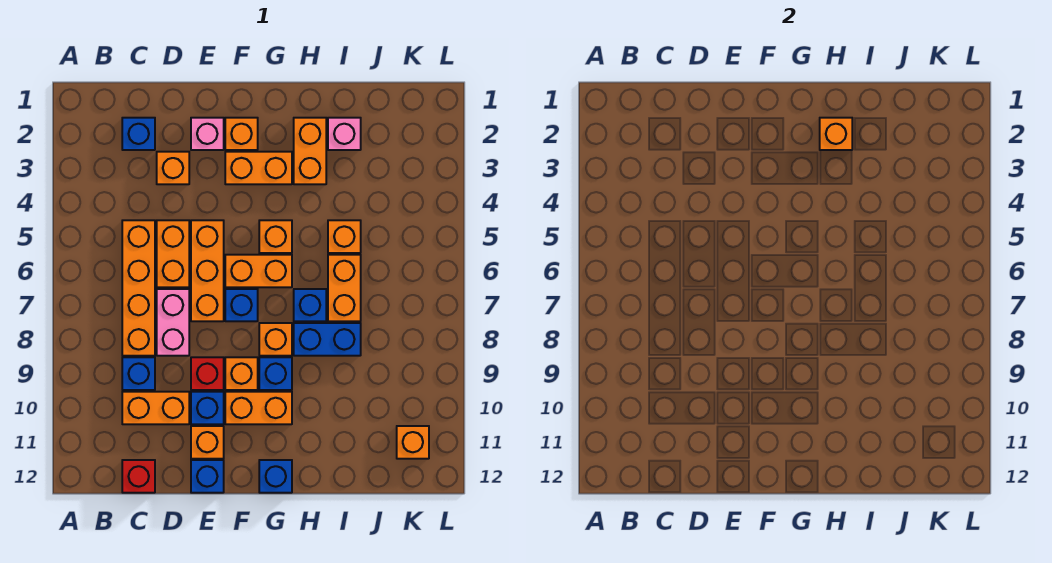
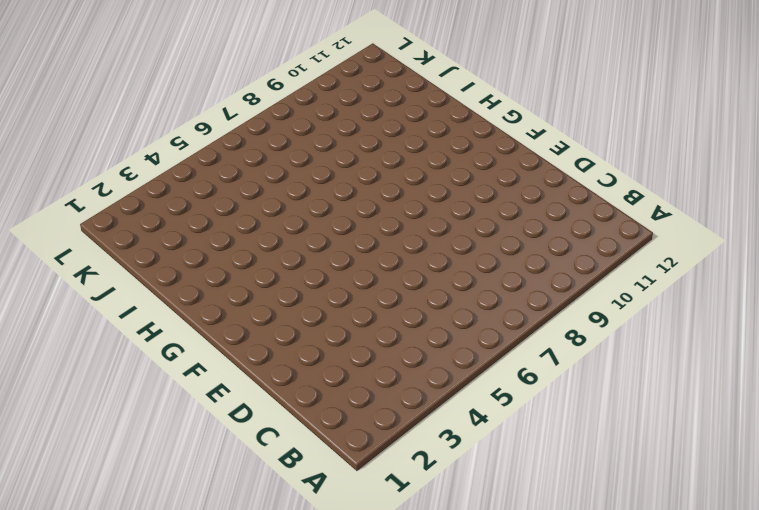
none -> blue brick C2 level 1
none -> orange brick C5:C8 level 1
none -> blue brick C9 level 1
none -> orange brick C10:D10 level 1

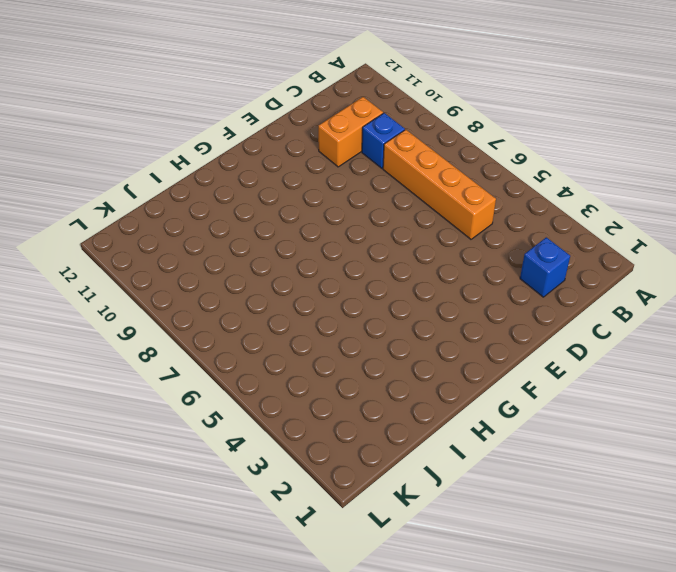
none -> red brick C12 level 1
none -> orange brick D3 level 1
none -> orange brick D5:D6 level 1
none -> pink brick D7:D8 level 1

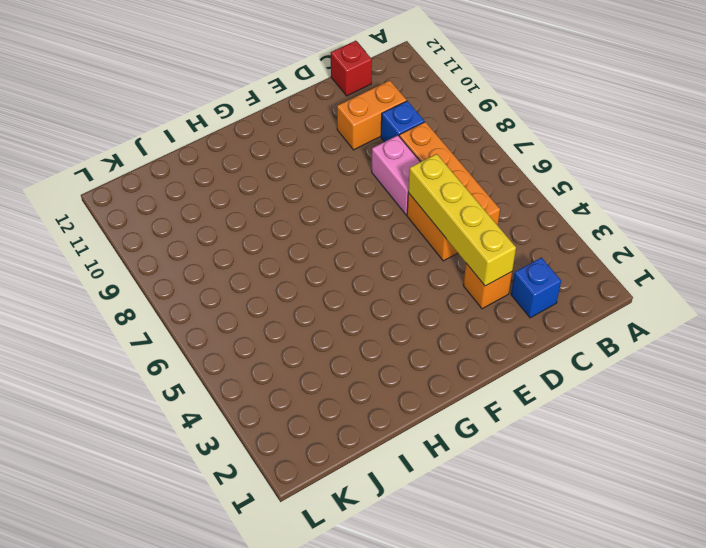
yellow brick D3:D6 level 2 -> none
none -> pink brick E2 level 1
none -> orange brick E5:E7 level 1
none -> red brick E9 level 1
none -> blue brick E10 level 1

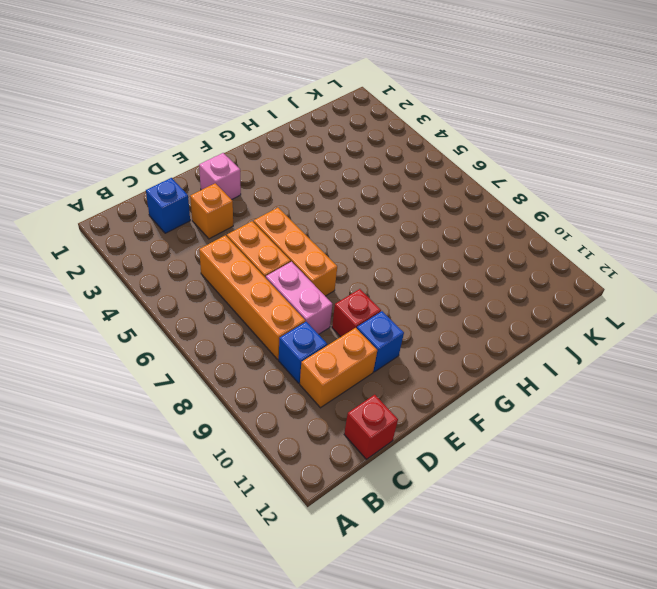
none -> orange brick E11 level 1
none -> blue brick E12 level 1
none -> orange brick F2 level 1
none -> orange brick F3:G3 level 1

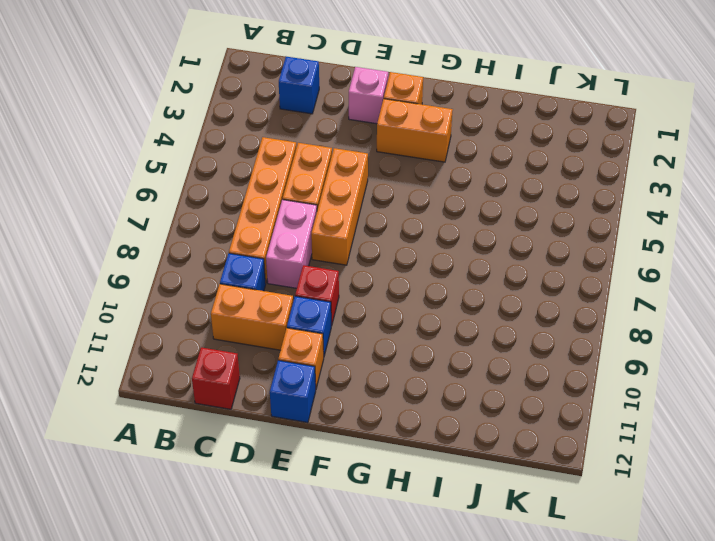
none -> orange brick D3 level 1
none -> orange brick F6:G6 level 1
none -> blue brick F7 level 1
none -> orange brick F9 level 1

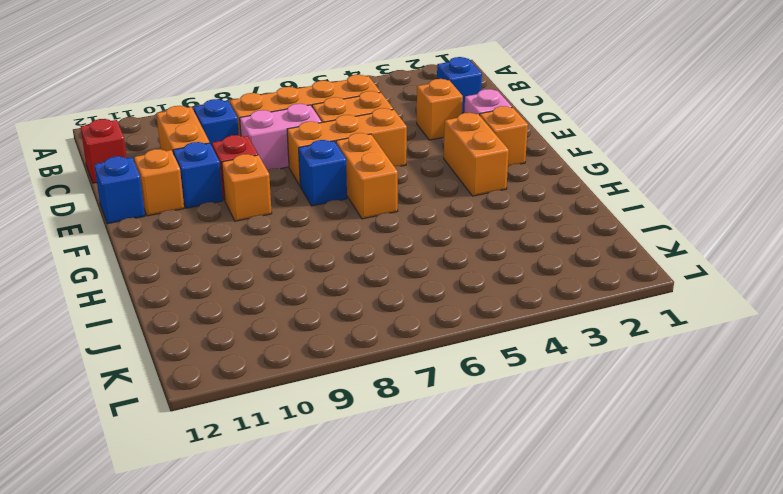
none -> orange brick F10:G10 level 1
none -> orange brick G5 level 1
none -> orange brick G8 level 1
none -> blue brick G9 level 1

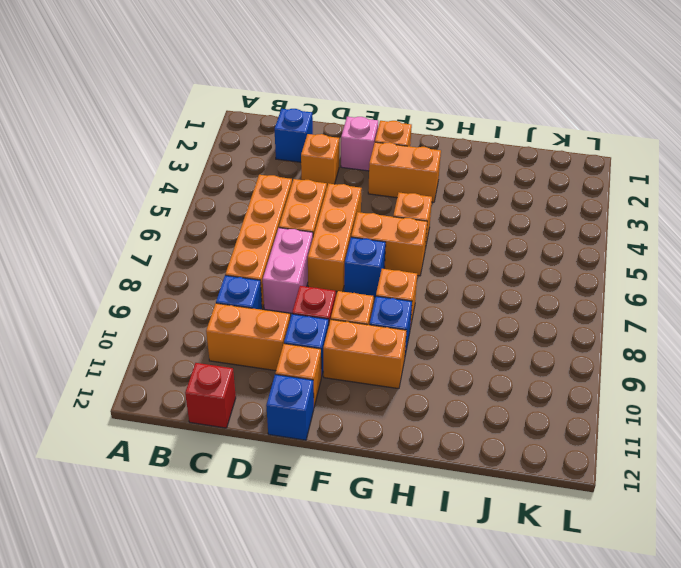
none -> blue brick G12 level 1
none -> orange brick H2:H3 level 1
none -> blue brick H7 level 1
none -> blue brick H8:I8 level 1

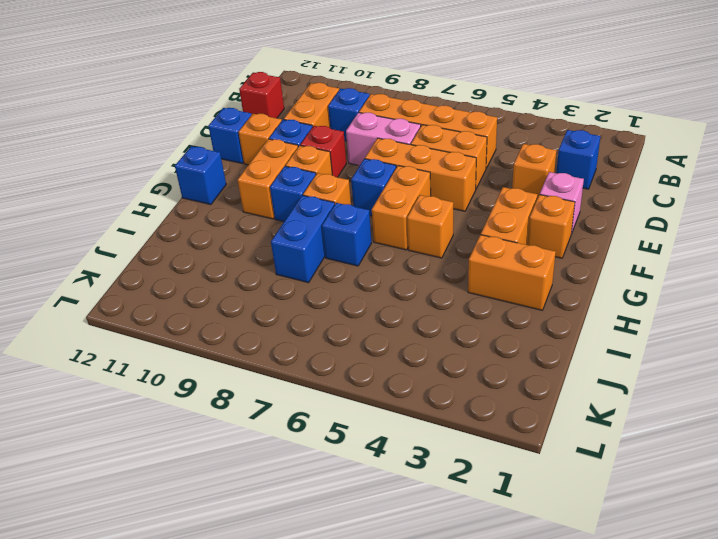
none -> pink brick I2 level 1
none -> orange brick I5 level 1
none -> orange brick I6:I7 level 1
none -> orange brick K11 level 1

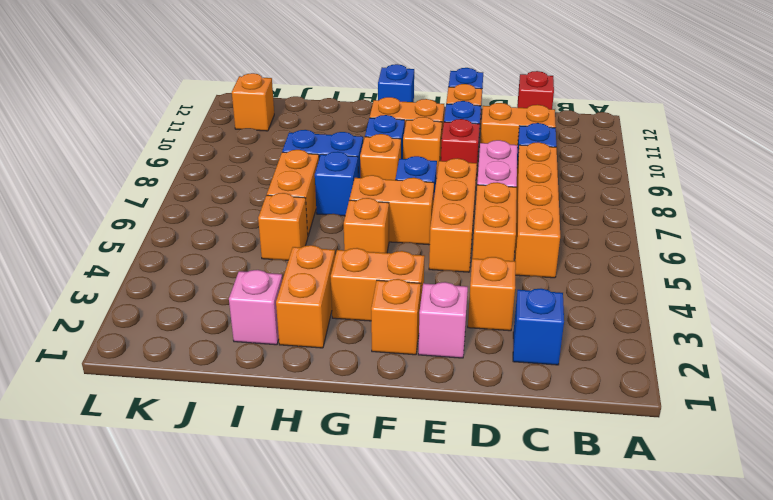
none -> orange brick H2 level 2

